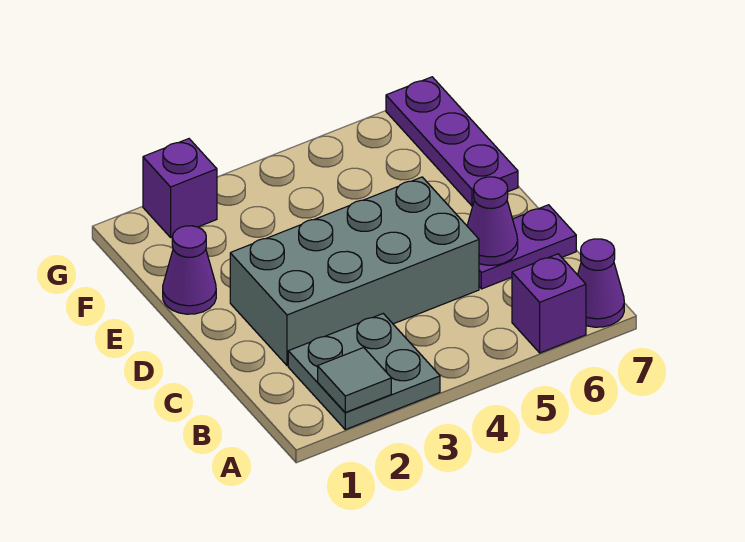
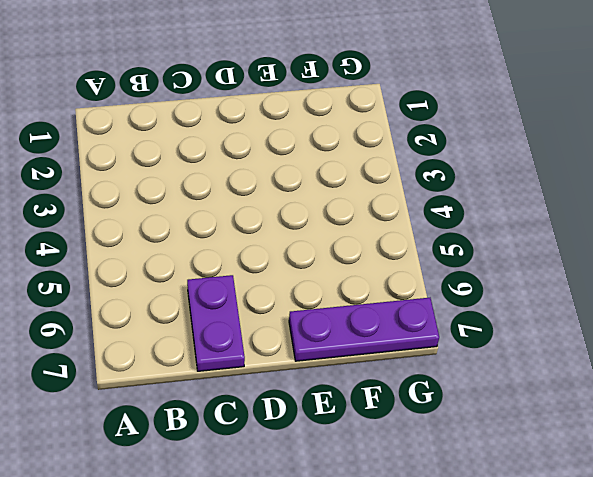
none -> grey plate A2:B3 level 1
none -> purple brick A6 level 1

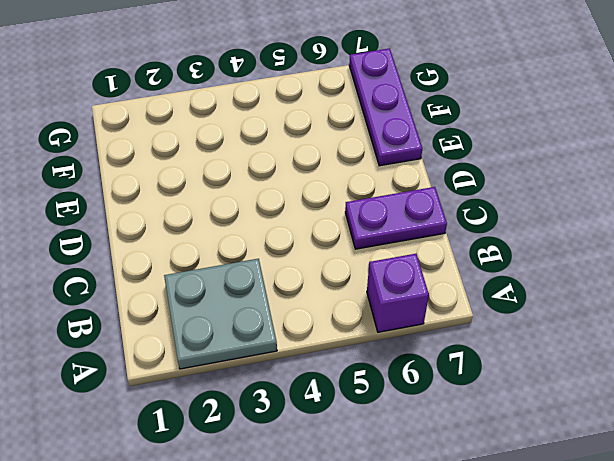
none -> purple cone A7 level 1
none -> grey brick C2:D5 level 1

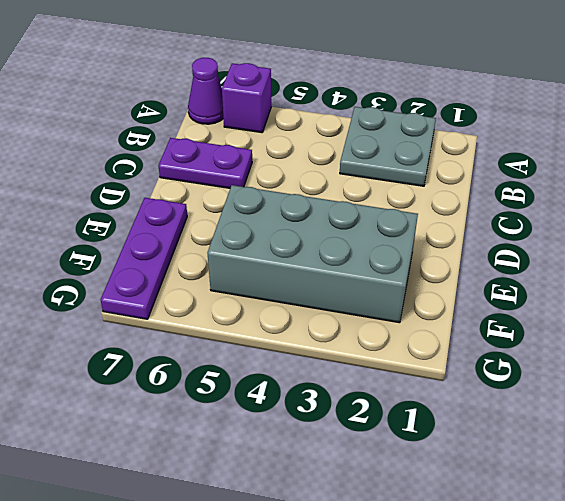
grey brick E2:F5 level 1 -> grey brick C2:D5 level 1
none -> purple cone E1 level 1
none -> purple brick G2 level 1

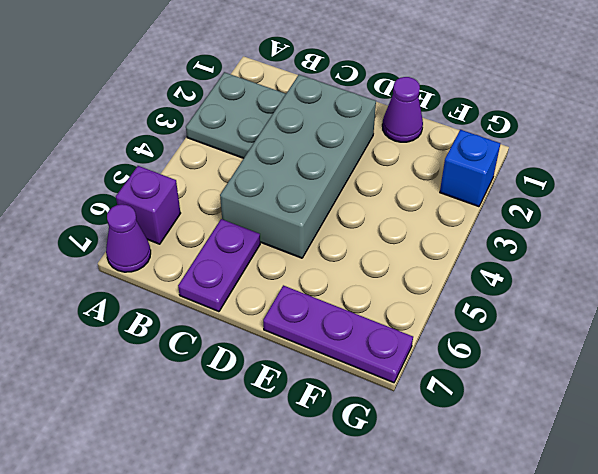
blue brick G2 level 1 -> purple brick G2 level 1
none -> grey tile A2 level 2
none -> purple cone C6 level 2

